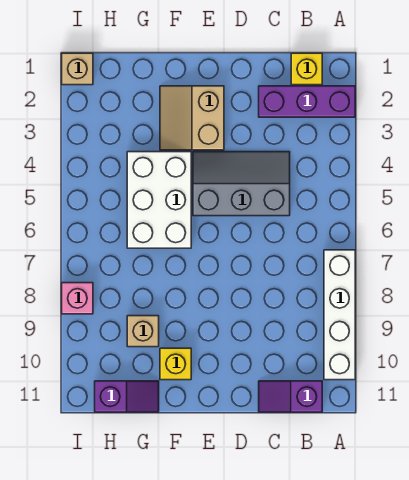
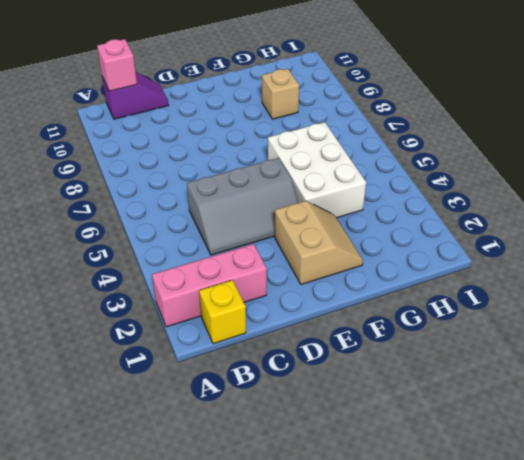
pink brick A2:C2 level 1 -> purple brick A2:C2 level 1
pink brick B11 level 2 -> pink brick I8 level 1
none -> white brick A7:A10 level 1
none -> yellow brick F10 level 1
none -> purple slope G11:H11 level 1 top H

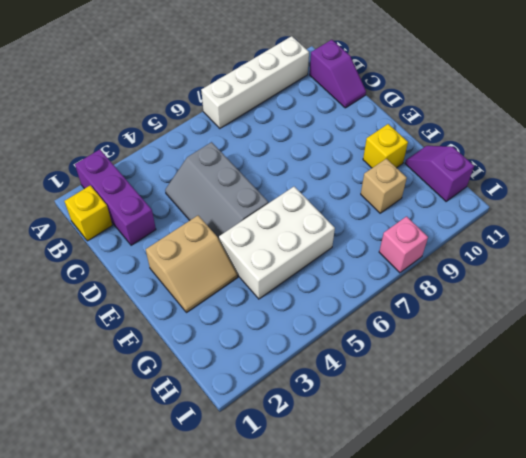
none -> tan brick I1 level 1

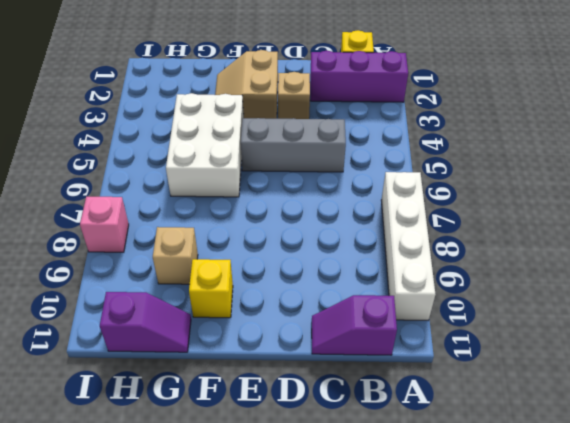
tan brick D3 level 1 -> tan brick I1 level 1

